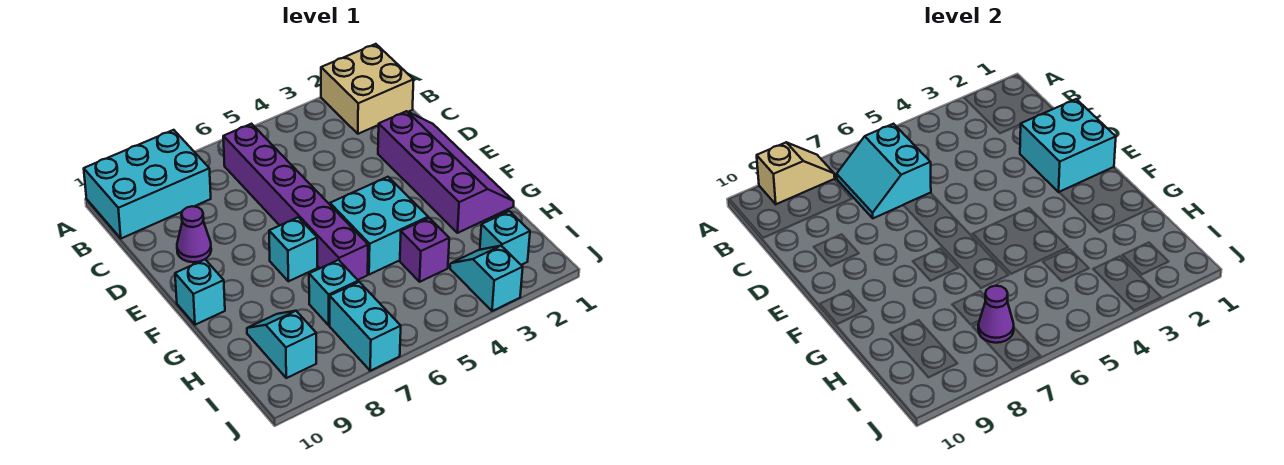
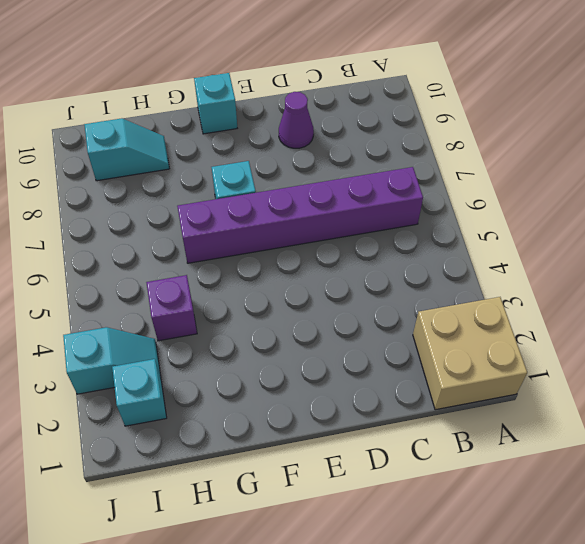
none -> cyan brick A8:B10 level 1
none -> purple slope D1:G2 level 1 top 2
none -> cyan brick F4:G5 level 1

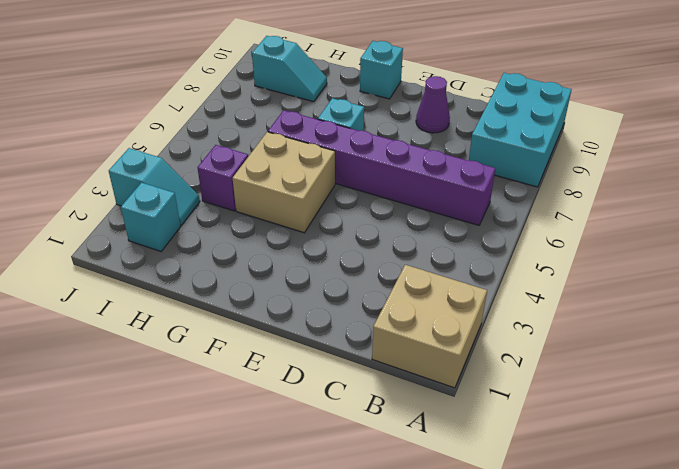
tan brick F4:G5 level 1 -> cyan brick F4:G5 level 1
none -> purple slope D1:G2 level 1 top 2
none -> cyan brick H7 level 1
none -> cyan brick I7:J7 level 1

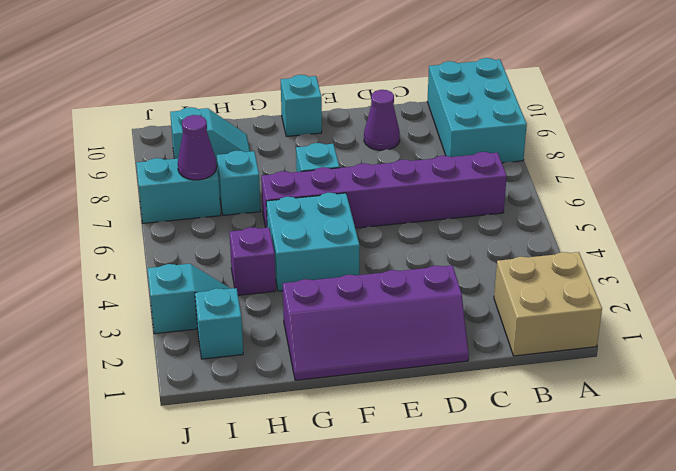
none -> tan slope A8:A9 level 2 top 9
none -> cyan slope B6:C7 level 2 top 6
none -> cyan brick D1:E2 level 2

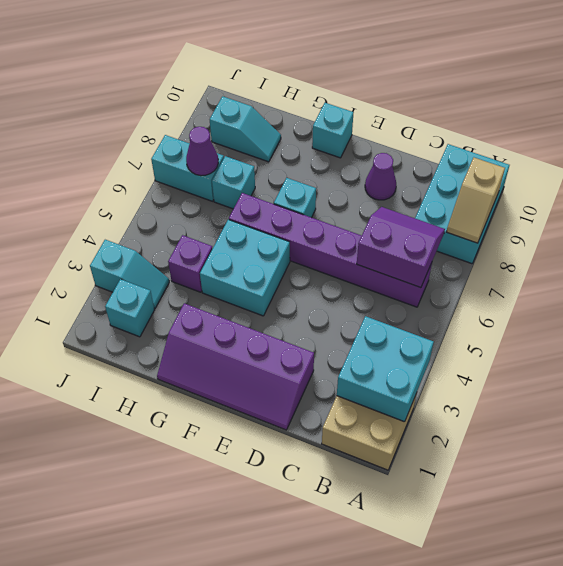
cyan brick A2:B3 level 2 -> cyan brick D1:E2 level 2
purple slope B6:C7 level 2 top 6 -> cyan slope B6:C7 level 2 top 6

